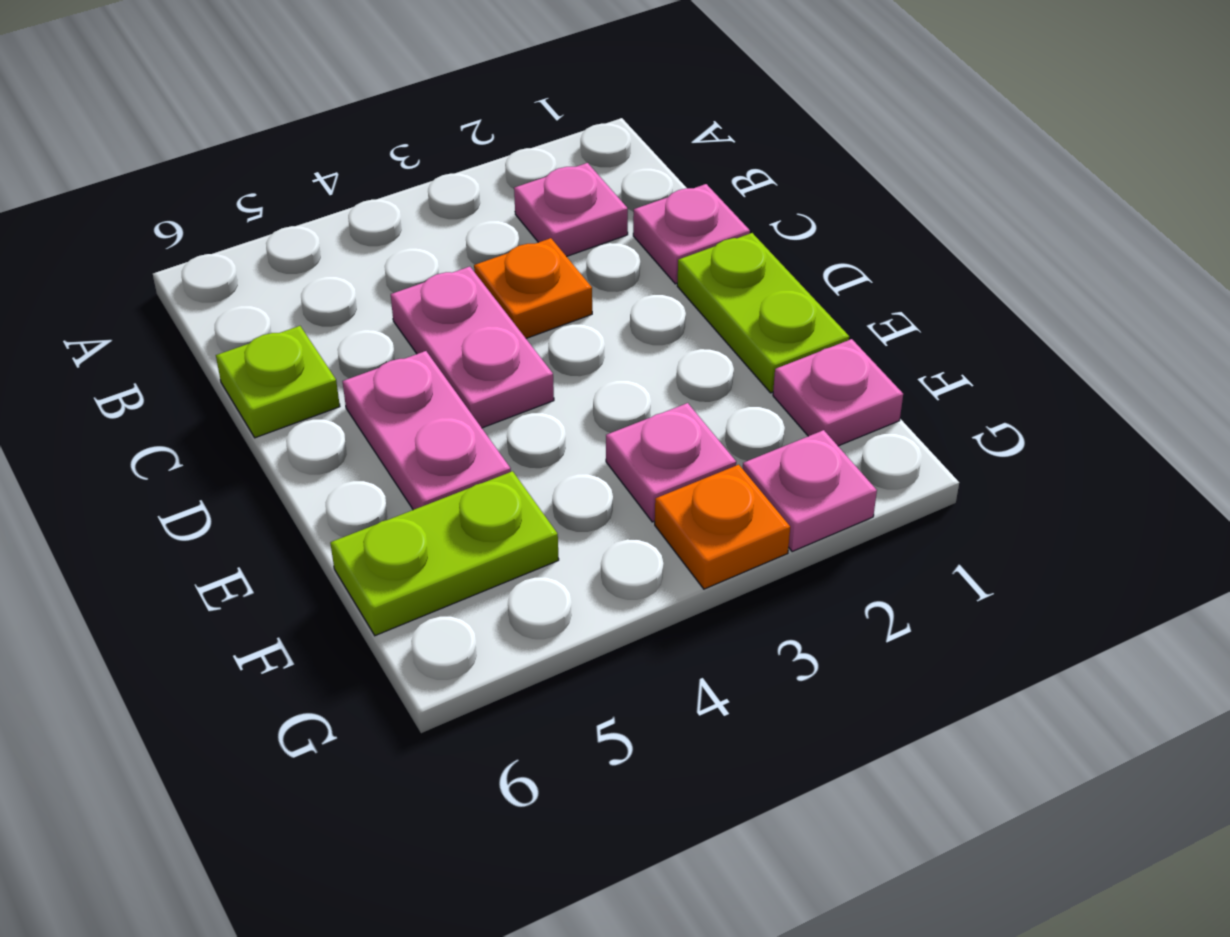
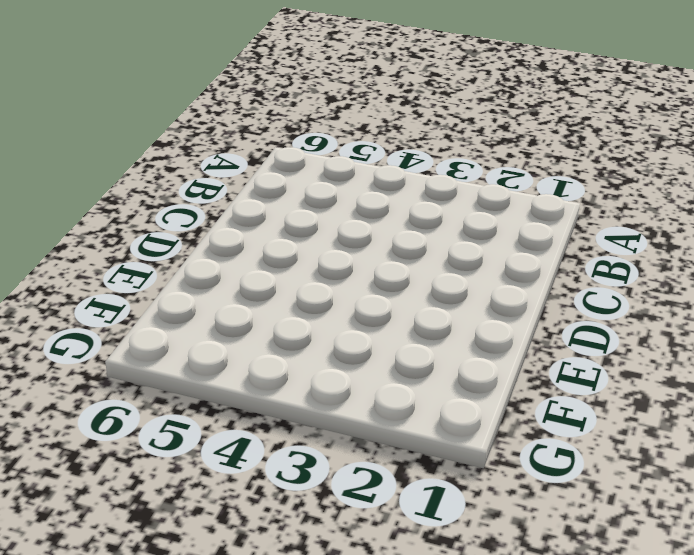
none -> pink plate B2 level 1
none -> pink plate C1 level 1
none -> orange plate C3 level 1

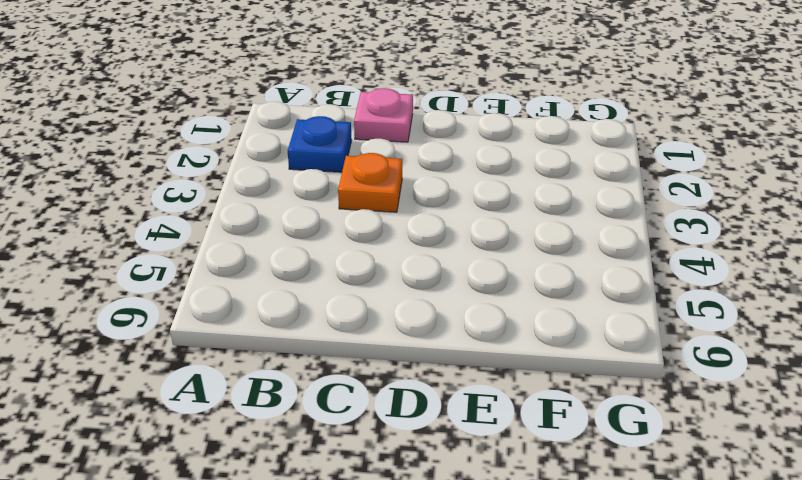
blue plate B2 level 1 -> pink plate B2 level 1
none -> pink plate C4:D4 level 1
none -> lime plate C6 level 1
none -> lime plate D1:E1 level 1

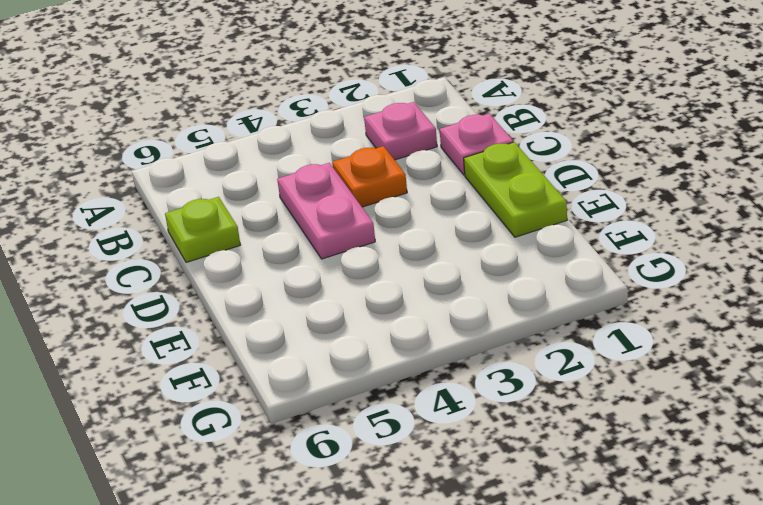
none -> pink plate D5:E5 level 1
none -> pink plate F1 level 1
none -> pink plate F3 level 1

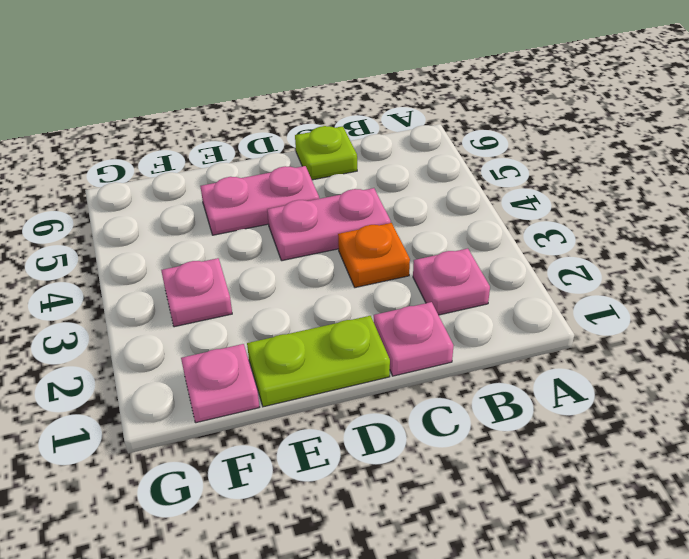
none -> lime plate F5:F6 level 1
none -> pink plate G2 level 1
none -> orange plate G3 level 1

